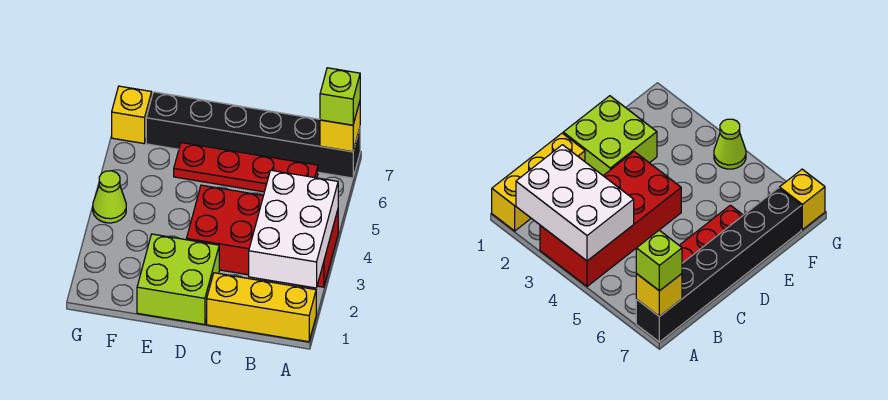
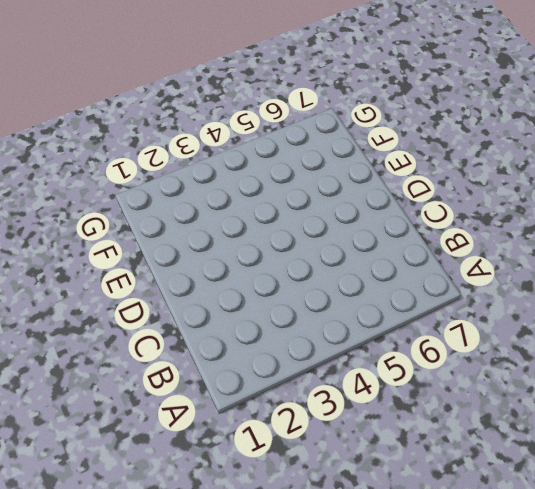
none -> yellow brick A1:C1 level 1
none -> red brick A3:D4 level 1

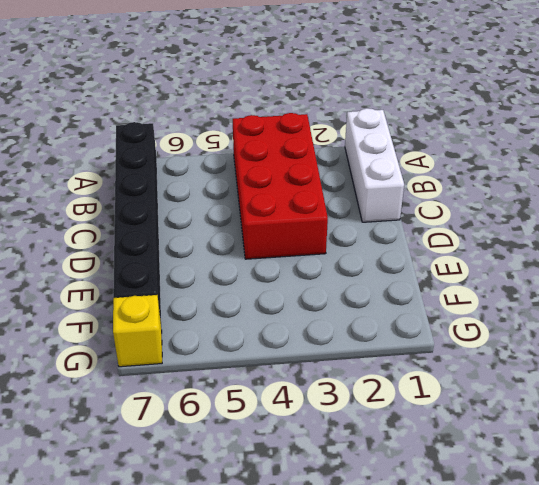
white brick A1:C1 level 1 -> yellow brick A1:C1 level 1
none -> red plate B6:E6 level 1
none -> lime brick D1:E2 level 1

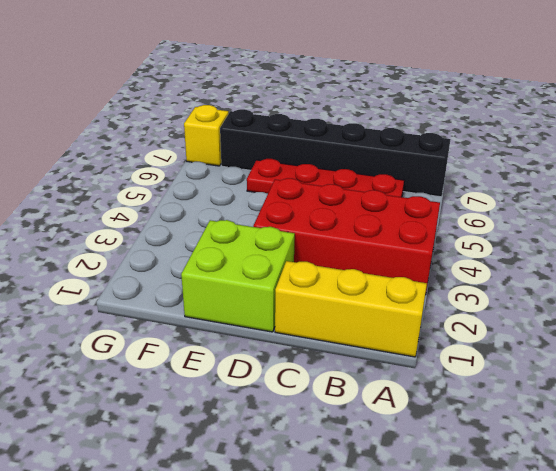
none -> lime cone G4 level 1
none -> white brick A2:B4 level 2

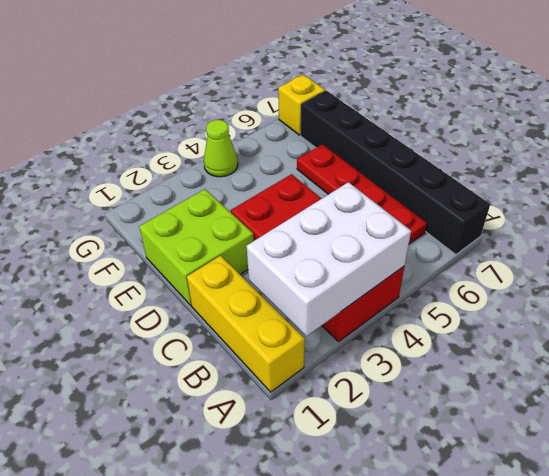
none -> yellow brick A7 level 2
none -> lime brick A7 level 3

